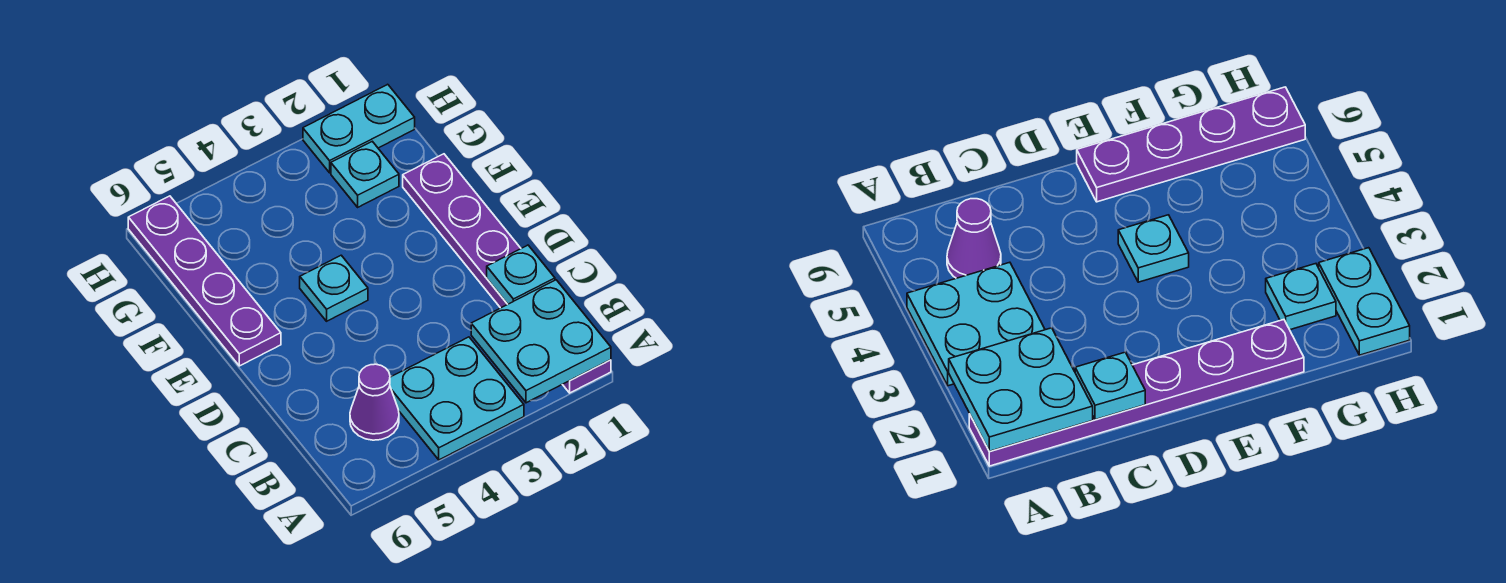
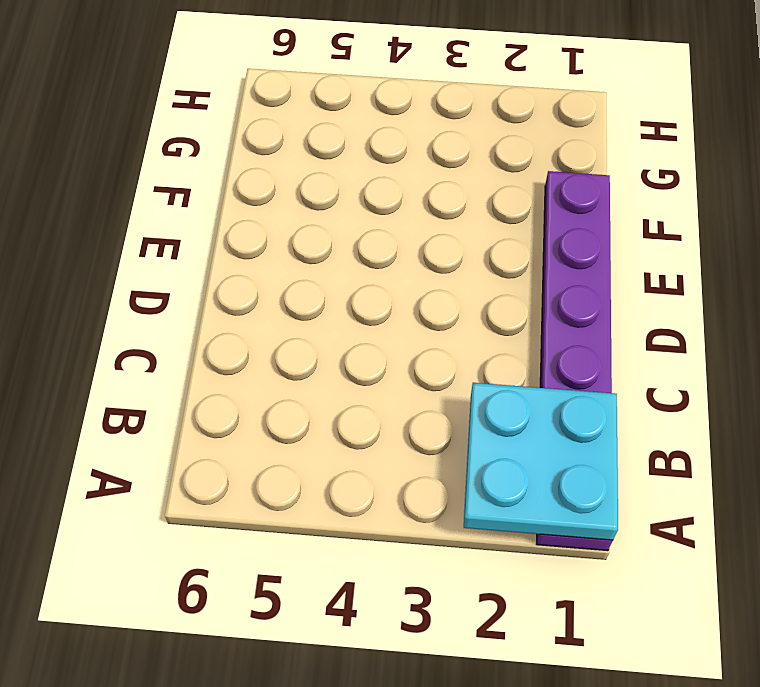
none -> cyan plate A3:B4 level 1
none -> purple cone B5 level 1

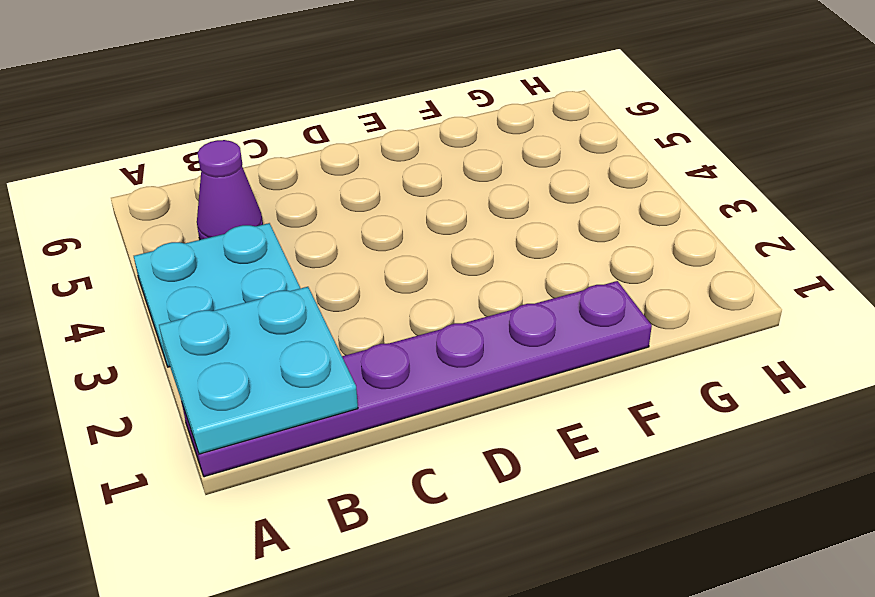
none -> cyan plate E4 level 1
none -> purple plate E6:H6 level 1

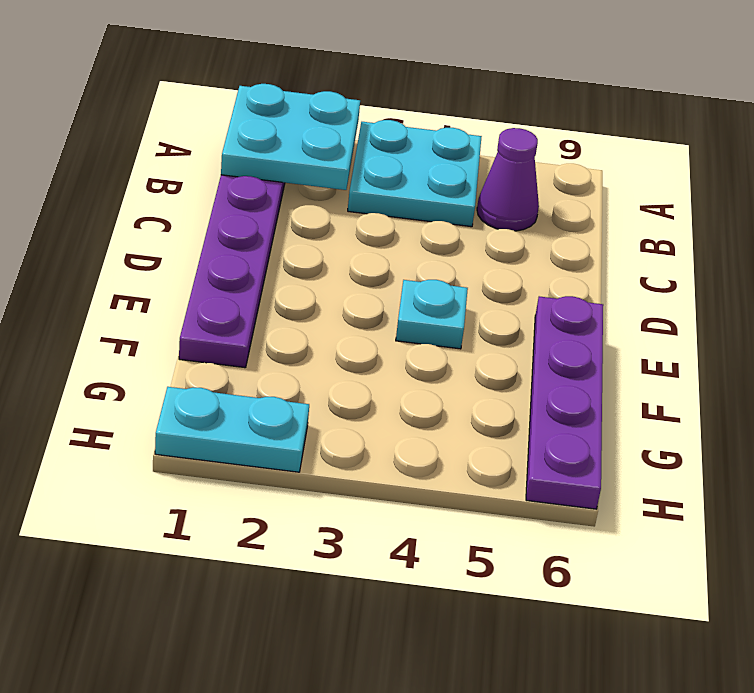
none -> cyan plate G2 level 1
none -> cyan plate C1 level 2

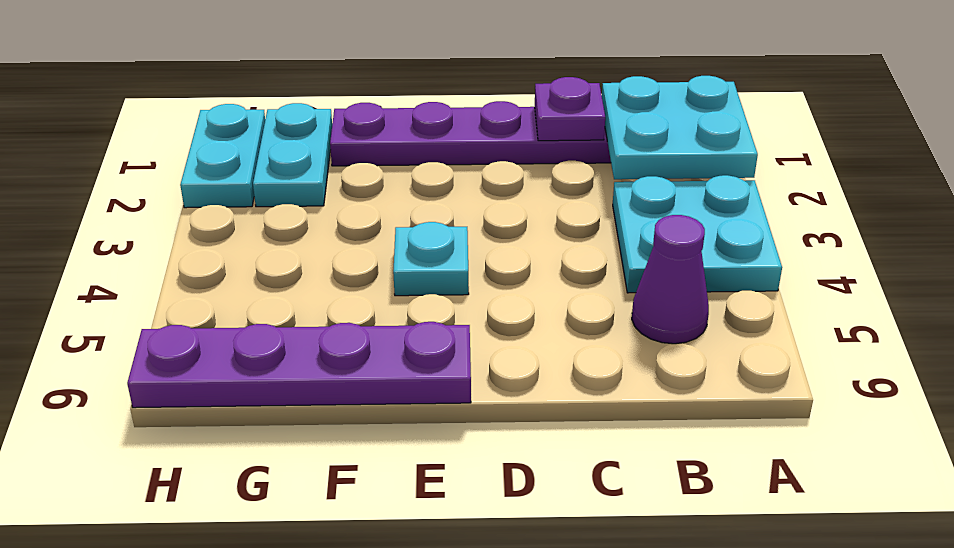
purple plate C1 level 2 -> cyan plate C1 level 2
cyan plate G1:G2 level 1 -> cyan plate G2 level 1

